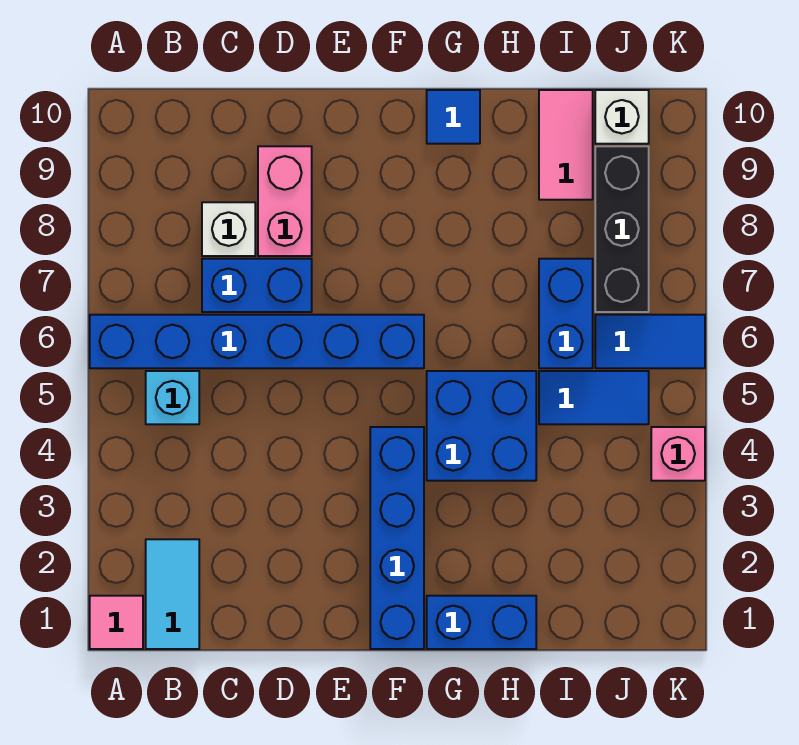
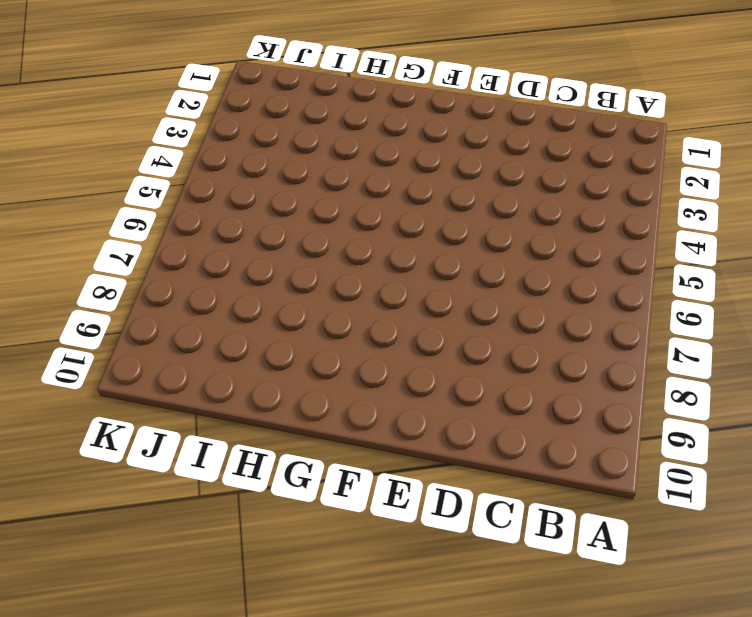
none -> pink tile A1 level 1
none -> blue brick A6:F6 level 1
none -> cyan tile B1:B2 level 1

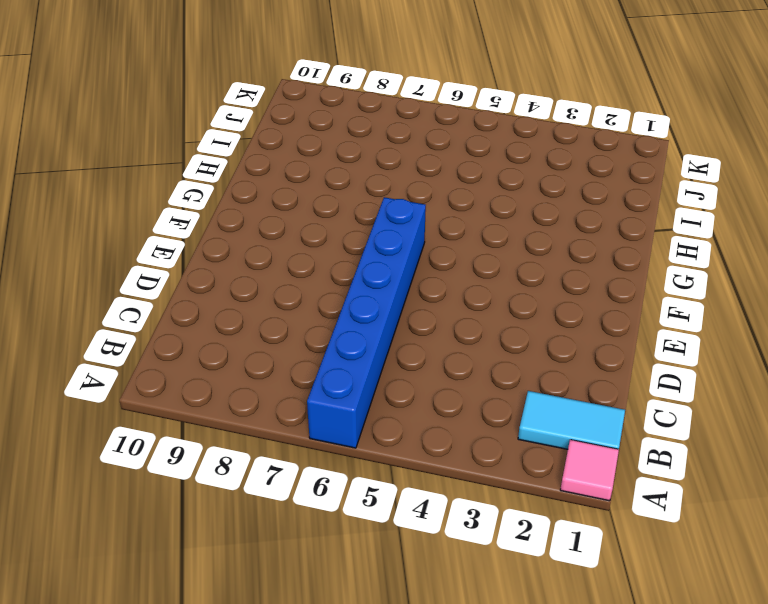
none -> cyan brick B5 level 1
none -> blue brick C7:D7 level 1
none -> white brick C8 level 1

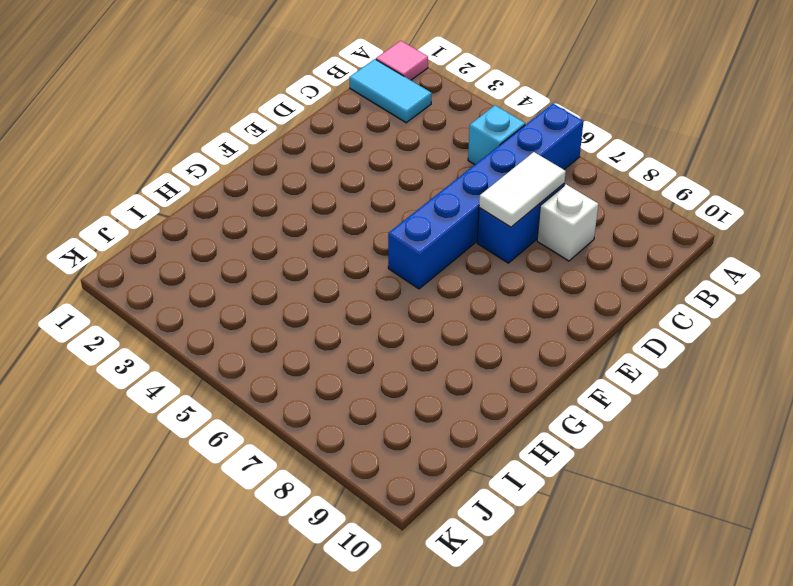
white tile C7:D7 level 2 -> none
none -> pink brick D8:D9 level 1
none -> blue brick F1:F4 level 1
none -> blue brick G1:H1 level 1

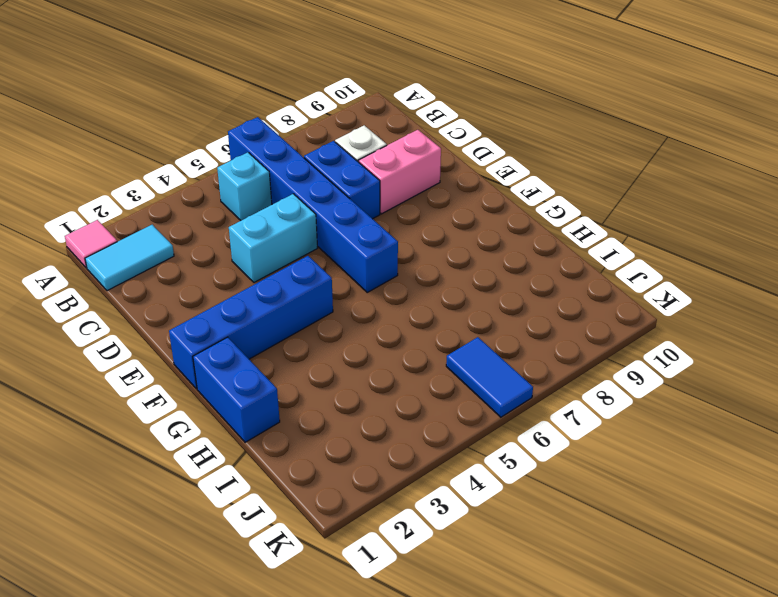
cyan brick D4:D5 level 1 -> none
none -> blue brick G4:H5 level 1
none -> blue tile G10 level 1
none -> blue tile I5:J5 level 1

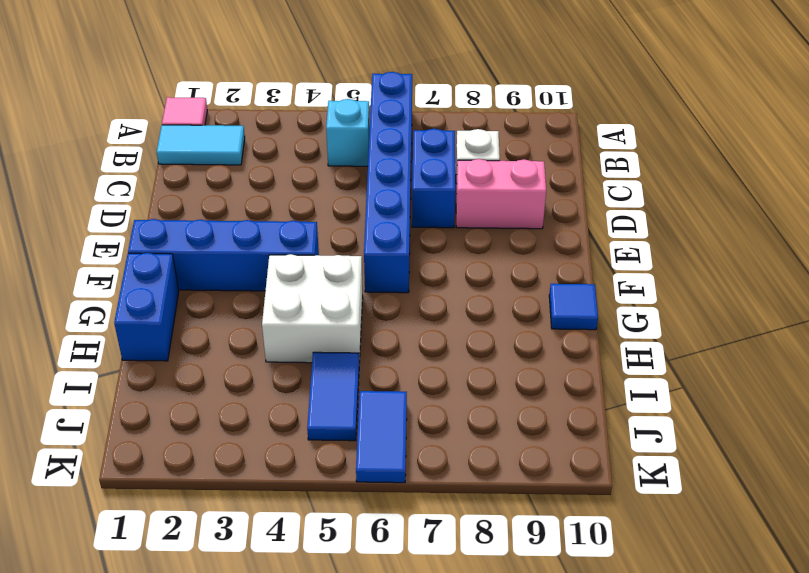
white brick G4:H5 level 1 -> blue brick G4:H5 level 1
none -> blue brick I6:I7 level 1
none -> pink tile I9:I10 level 1
none -> black brick J7:J9 level 1

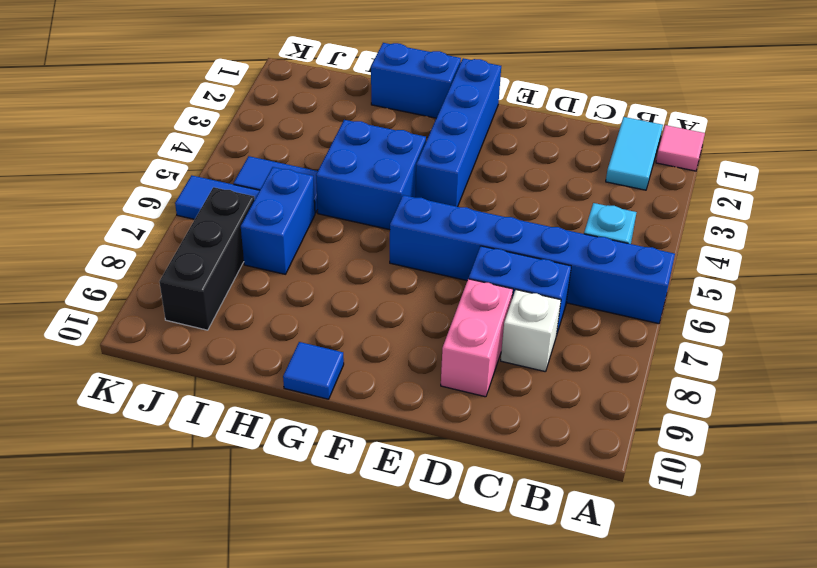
none -> pink tile I9:I10 level 1
none -> white brick J10 level 1
none -> pink brick K4 level 1

